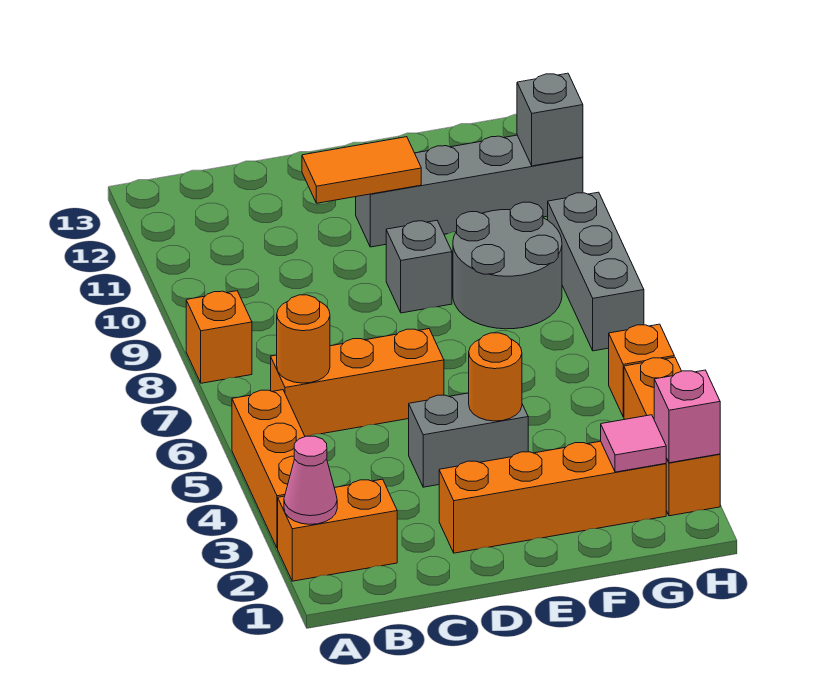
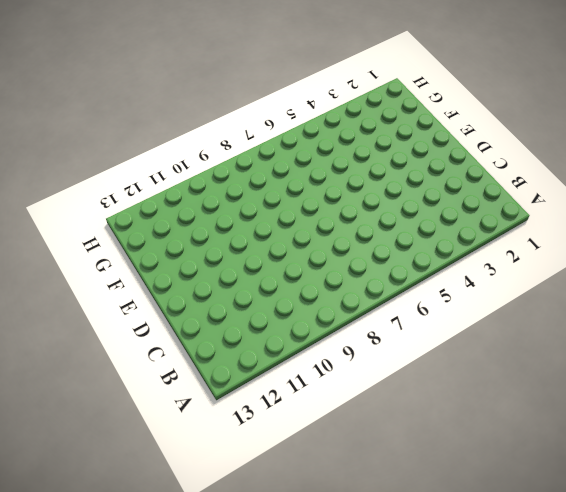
none -> orange brick A2:B2 level 1
none -> orange brick A3:A5 level 1
none -> orange brick A8 level 1

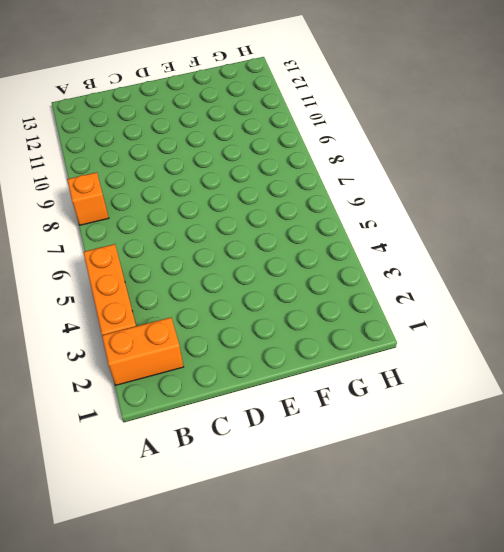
none -> orange brick B6:D6 level 1
none -> orange brick D2:G2 level 1
none -> grey brick D4:E4 level 1

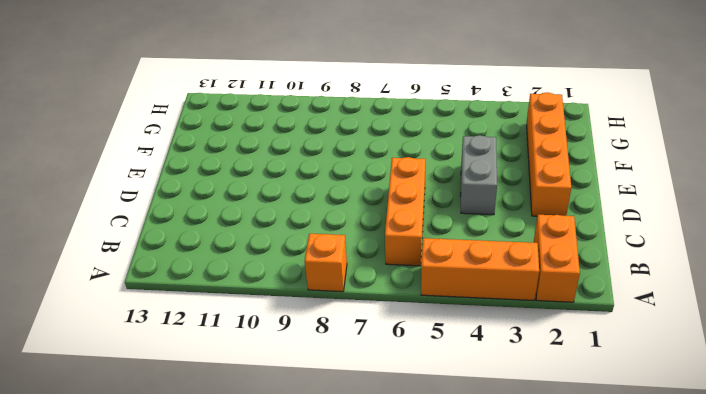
none -> grey brick E9 level 1
none -> grey brick E11:H11 level 1
none -> grey round brick F8:G9 level 1

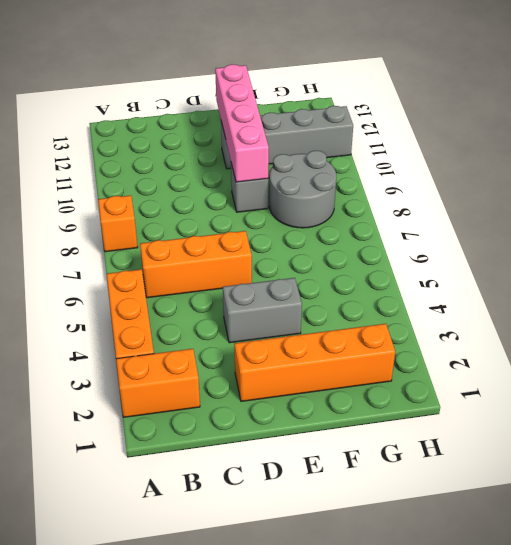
pink brick E9:E12 level 2 -> orange tile D11:E11 level 2
none -> orange brick H2:H4 level 1
none -> orange brick H5 level 1
none -> grey brick H7:H9 level 1

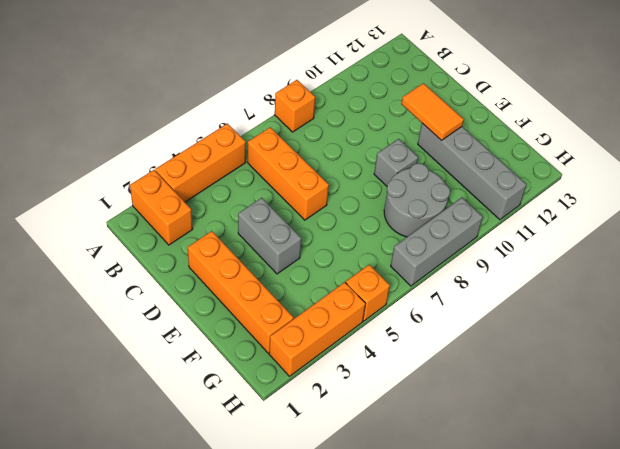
none -> pink cone A2 level 2
none -> orange round brick B6 level 2
none -> orange round brick E4 level 2

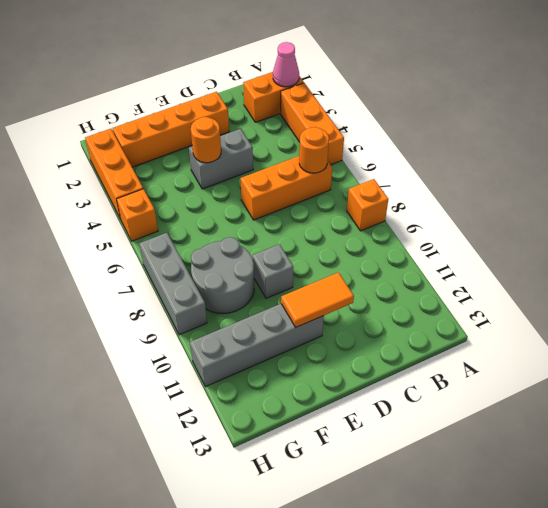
none -> pink tile G2 level 2
none -> pink brick H2 level 2
none -> grey brick H11 level 2

